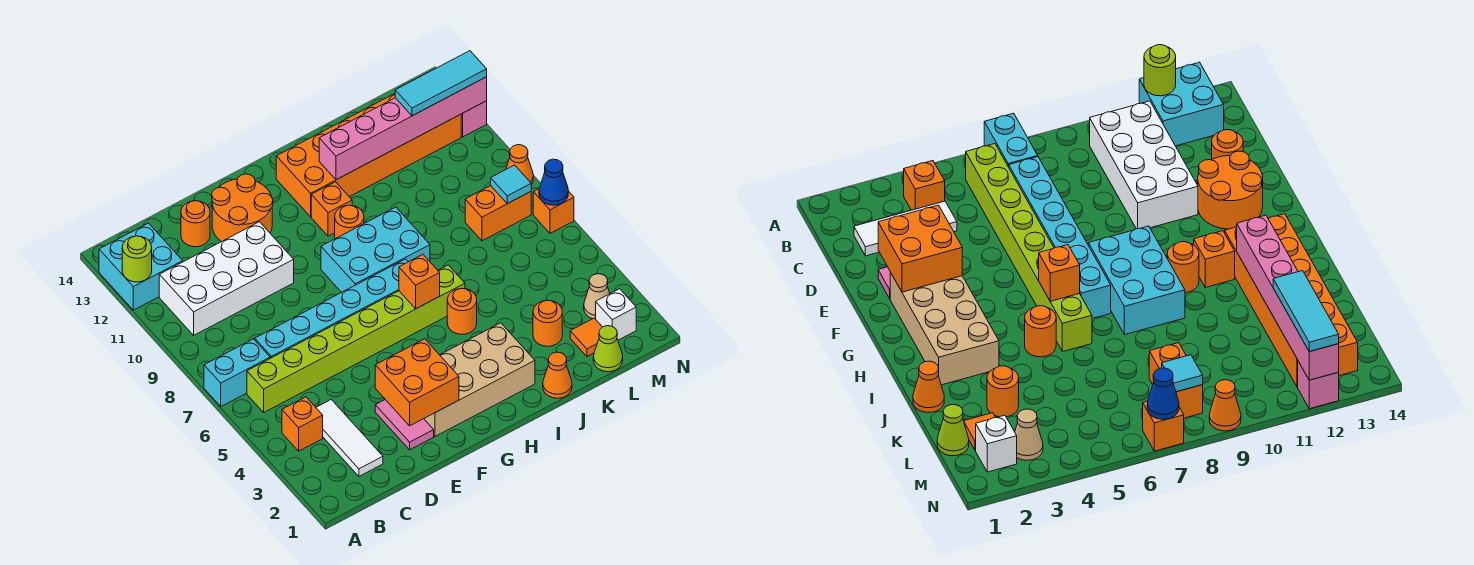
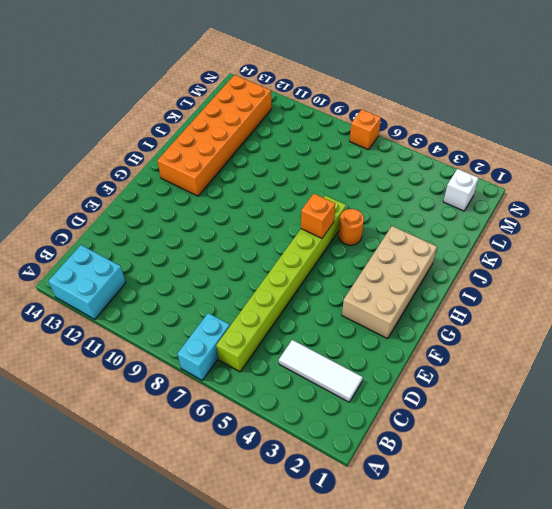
none -> orange brick B4 level 1
none -> white brick B10:E11 level 1
none -> cyan brick C7:H7 level 1
none -> orange round brick D13 level 1

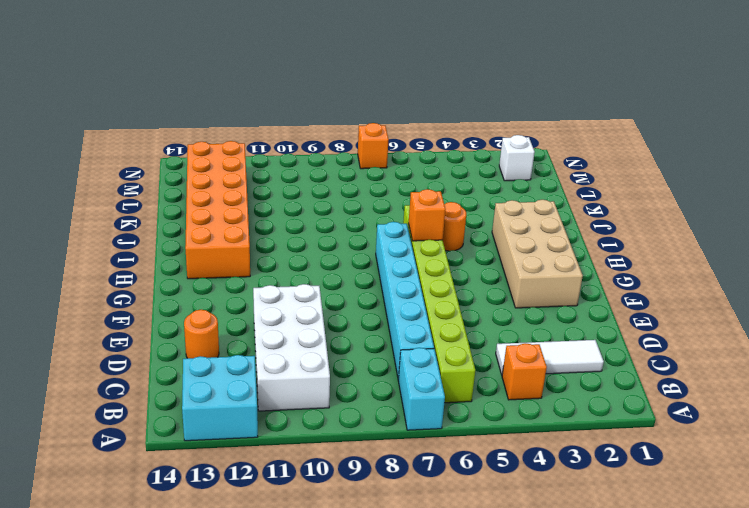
none -> pink tile E2:E3 level 1
none -> orange round brick E12:F13 level 1
none -> cyan brick G8:I9 level 1
none -> orange round brick H10 level 1

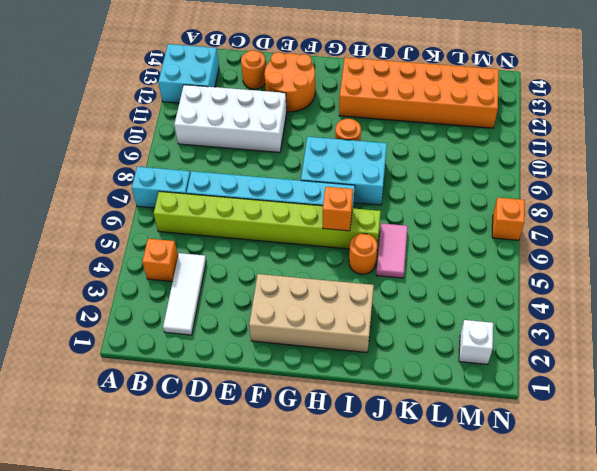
pink tile J5:J6 level 1 -> pink tile E2:E3 level 1
none -> orange brick H11 level 1
none -> orange cone J1 level 1
none -> orange round brick K3 level 1
none -> lime cone L1 level 1

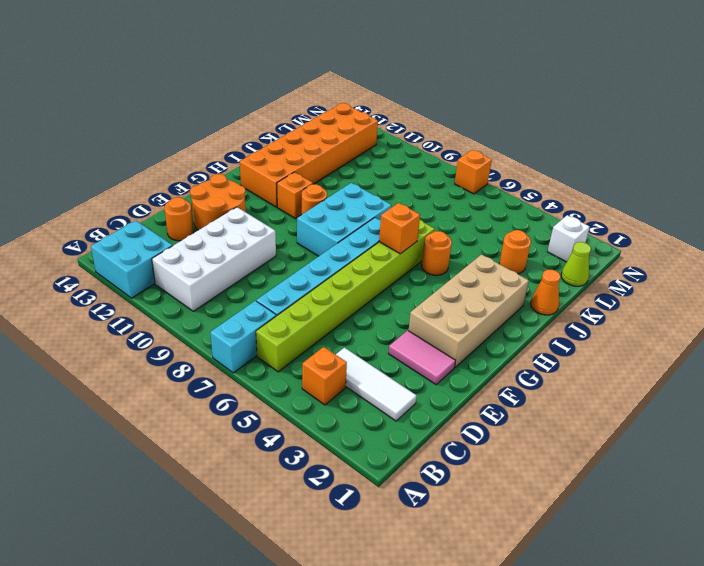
none -> orange tile L2 level 1
none -> orange brick L8:M8 level 1
none -> tan cone M3 level 1
none -> orange cone N9 level 1

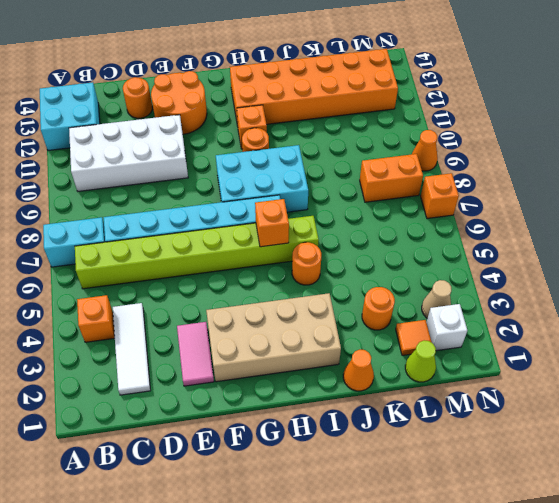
none -> pink brick N12 level 1
none -> lime round brick A12 level 2
none -> orange brick E2:F3 level 2
none -> pink brick I12:N12 level 2

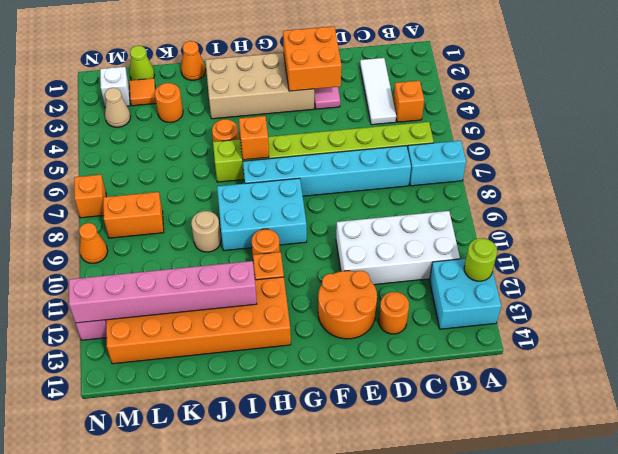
tan round brick J9 level 1 -> none
none -> cyan tile M8 level 2
none -> blue cone N7 level 2
none -> cyan tile L12:N12 level 3

